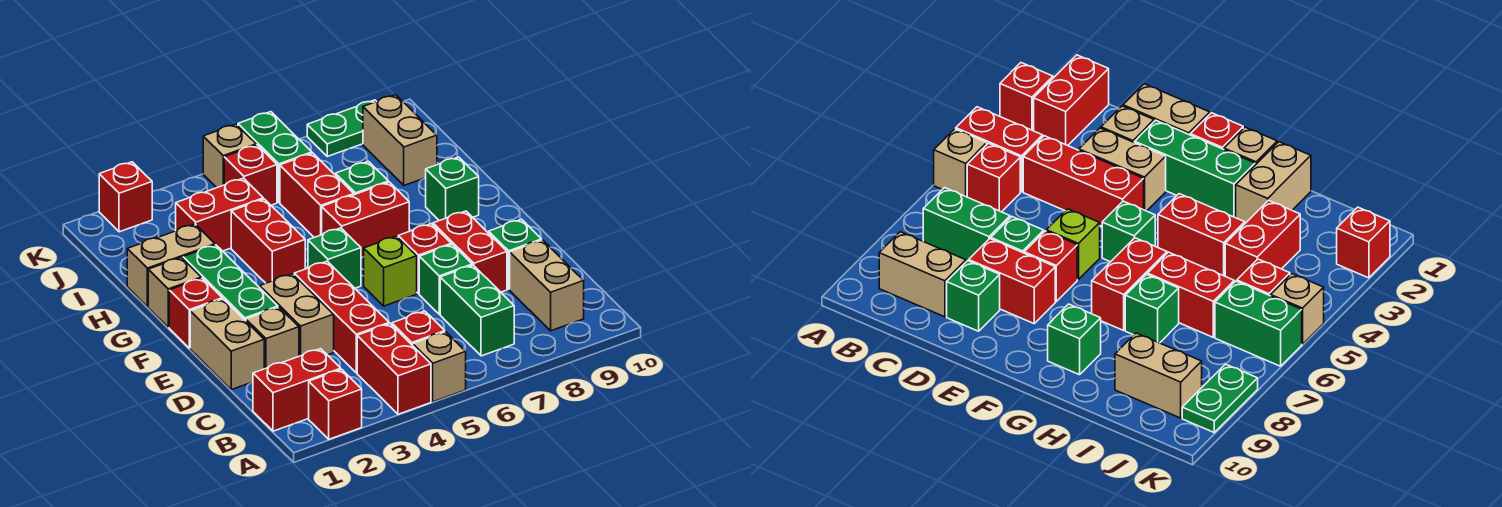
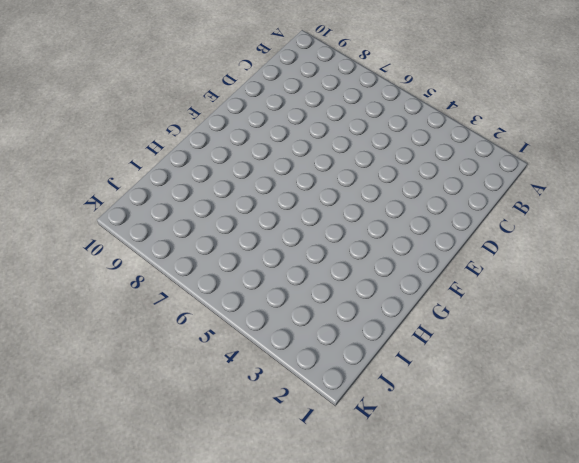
none -> red brick A2 level 1
none -> red brick A4:B4 level 1
none -> tan brick A5 level 1
none -> red brick B1:B2 level 1

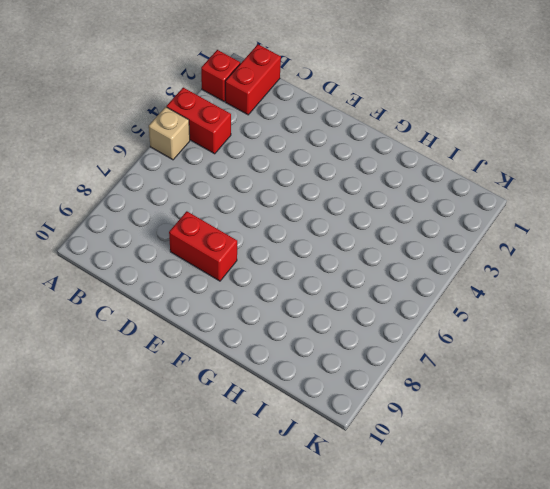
none -> red brick B5 level 1
none -> green brick B7:C7 level 1
none -> tan brick B9:C9 level 1
none -> red brick C4:E4 level 1

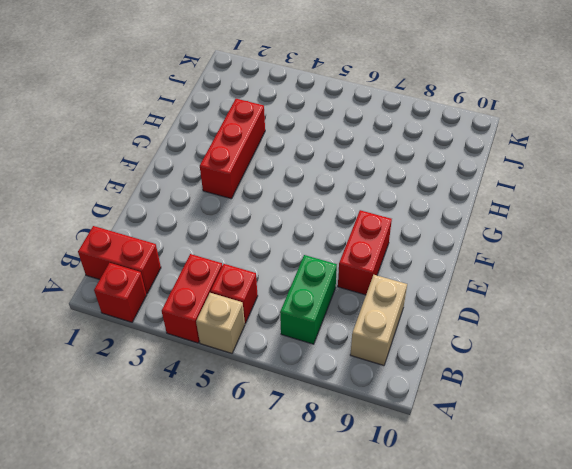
red brick F3:H3 level 1 -> red brick C4:E4 level 1
none -> tan brick D1:E1 level 1
none -> tan brick D2 level 1
none -> tan brick D3:E3 level 1
none -> green brick D7 level 1

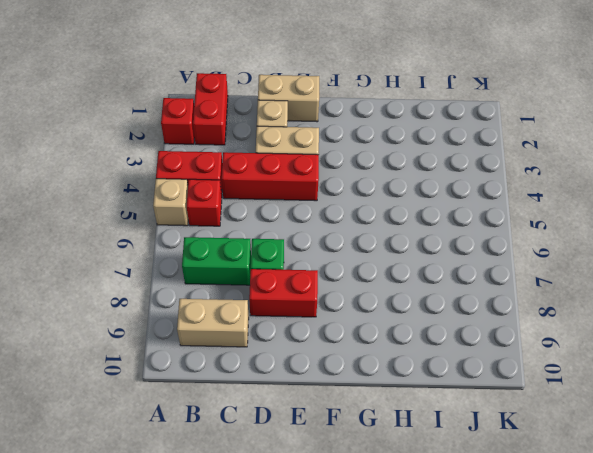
none -> green brick D9 level 1
none -> green brick E2:G2 level 1
none -> lime brick E6 level 1
none -> red brick E7 level 1

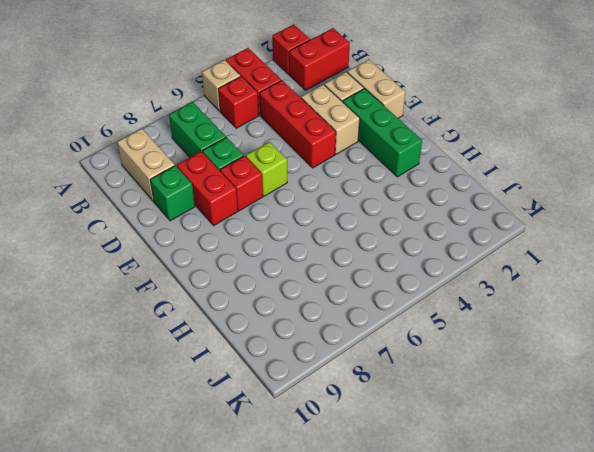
none -> red brick F1 level 1
none -> green brick F5 level 1
none -> tan brick G1 level 1
none -> red brick G4:H4 level 1

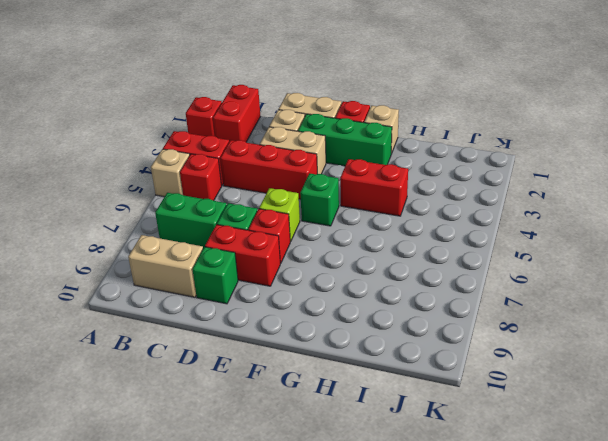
none -> red brick G6:G7 level 1
none -> green brick G9 level 1
none -> tan brick H1:H2 level 1
none -> red brick H6:I6 level 1

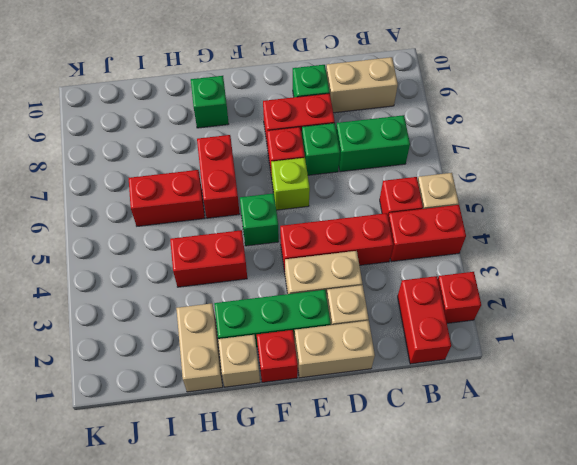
none -> green brick H7 level 1
none -> red brick I3:I4 level 1
none -> tan brick I9:J9 level 1
none -> red brick J5 level 1

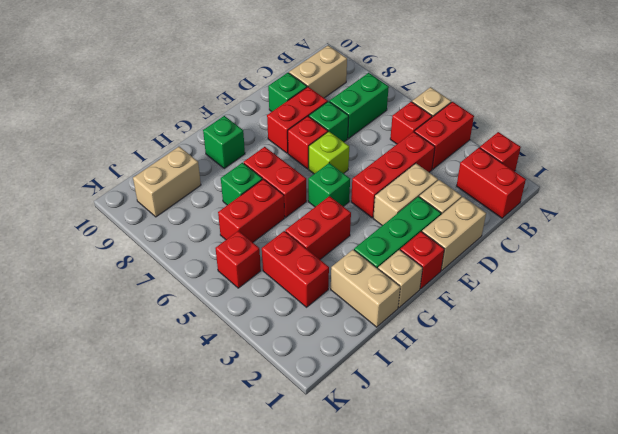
none -> green brick J6:K6 level 1
none -> red brick K2 level 1
none -> tan brick K5 level 1
none -> green plate K8:K9 level 1

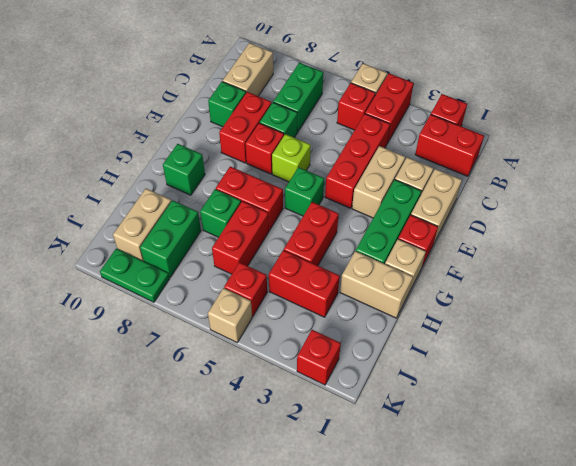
green brick I8:J8 level 1 -> green brick J6:K6 level 1

